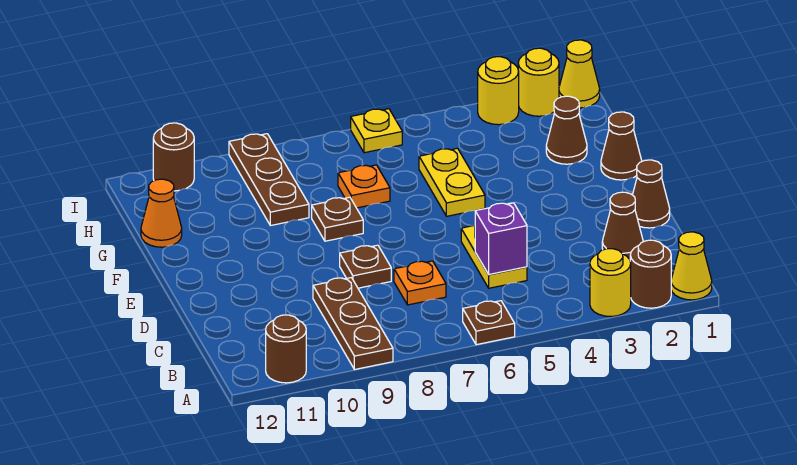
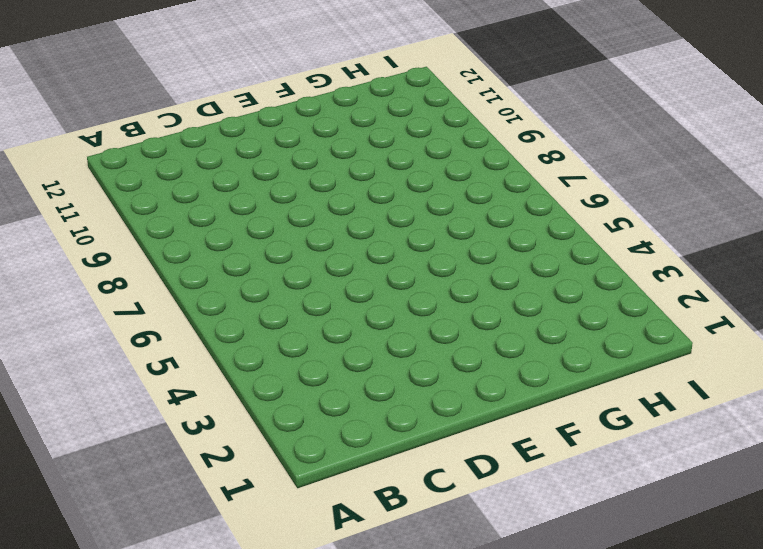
none -> yellow cone A1 level 1
none -> brown round brick A2 level 1
none -> yellow round brick A3 level 1

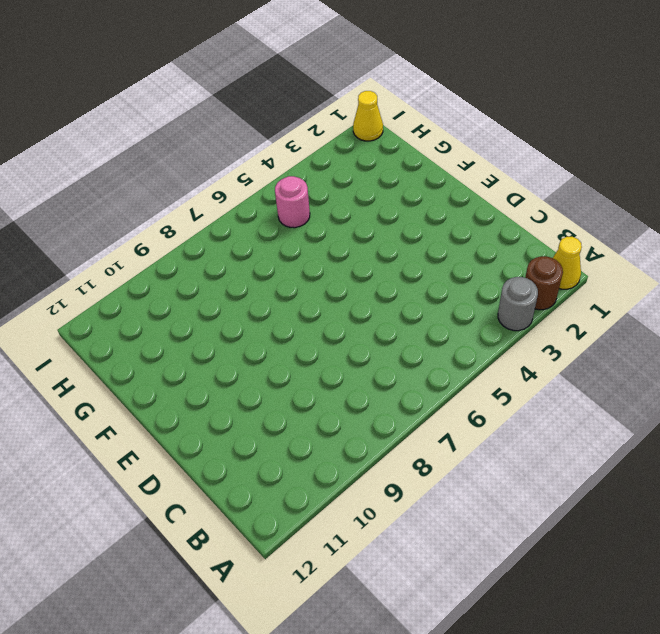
grey round brick A3 level 1 -> yellow round brick A3 level 1
pink round brick H5 level 1 -> none
none -> brown plate A6 level 1
none -> brown plate A9:C9 level 1
none -> brown round brick A11 level 1

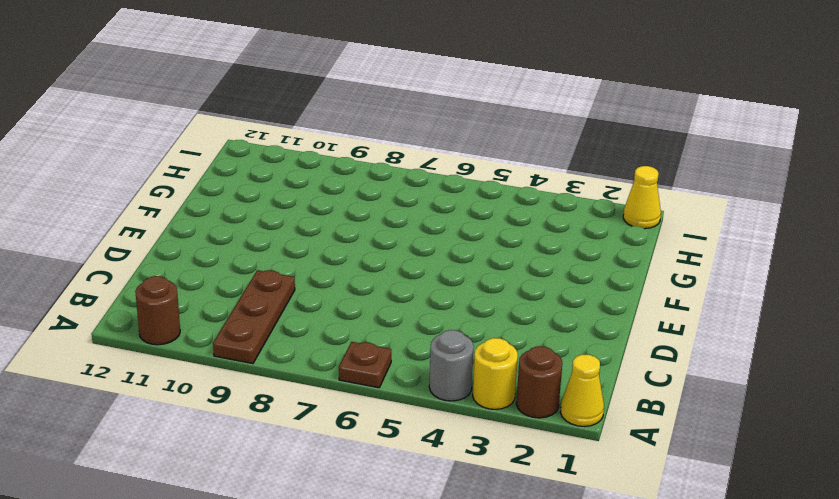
grey round brick A4 level 1 -> none
none -> brown cone C2 level 1
none -> yellow plate C5:D5 level 1
none -> orange plate C7 level 1

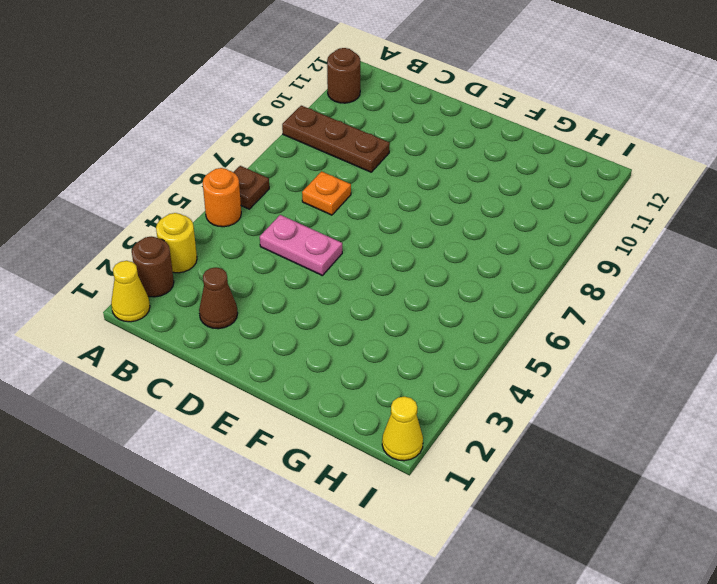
orange round brick A5 level 1 -> none
pink plate C5:D5 level 1 -> yellow plate C5:D5 level 1
none -> brown cone D1 level 1
none -> brown plate D8 level 1
none -> brown cone F1 level 1

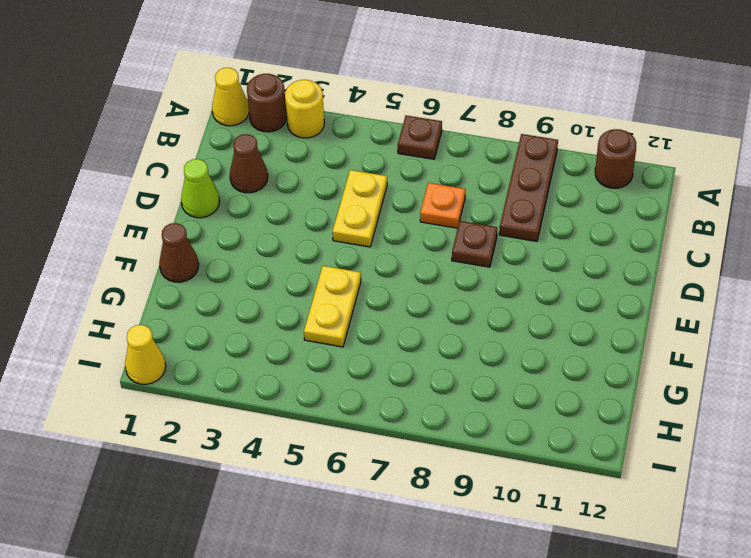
lime cone D1 level 1 -> brown cone D1 level 1
none -> brown plate F8 level 1
none -> brown cone G2 level 1
none -> orange plate G7 level 1

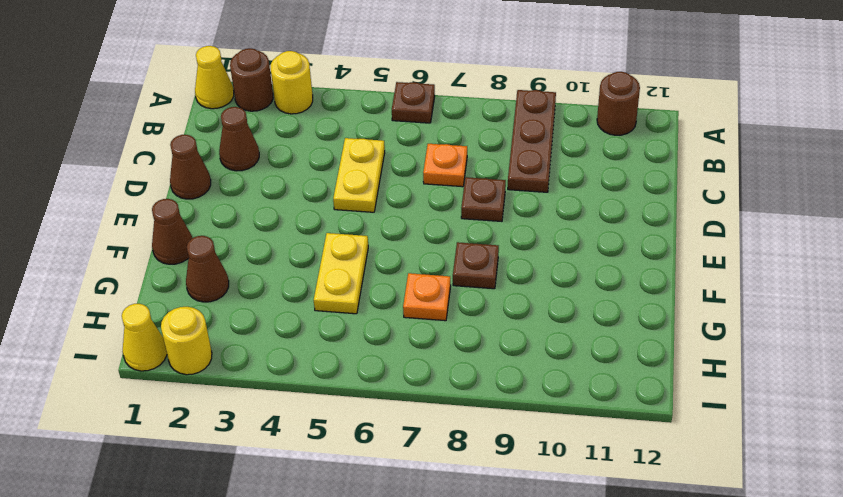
none -> brown plate G9:I9 level 1
none -> orange cone G12 level 1
none -> yellow round brick I3 level 1

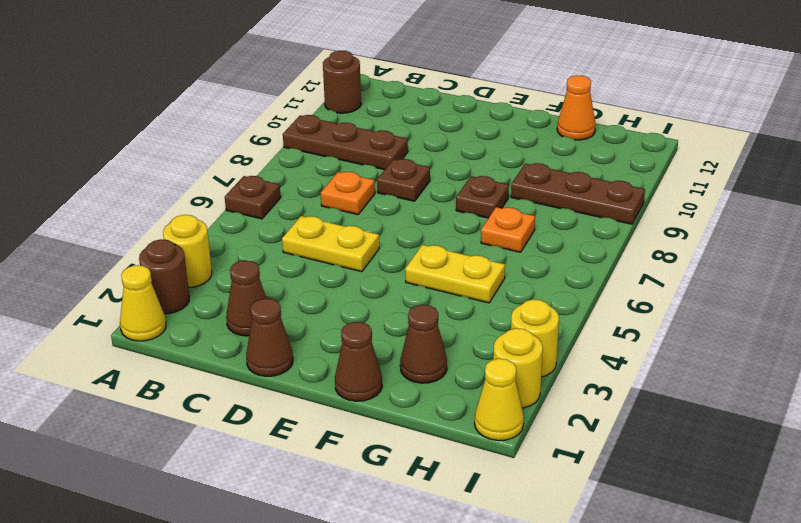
none -> yellow plate I6 level 1
none -> brown round brick I11 level 1
none -> purple brick C5 level 2

